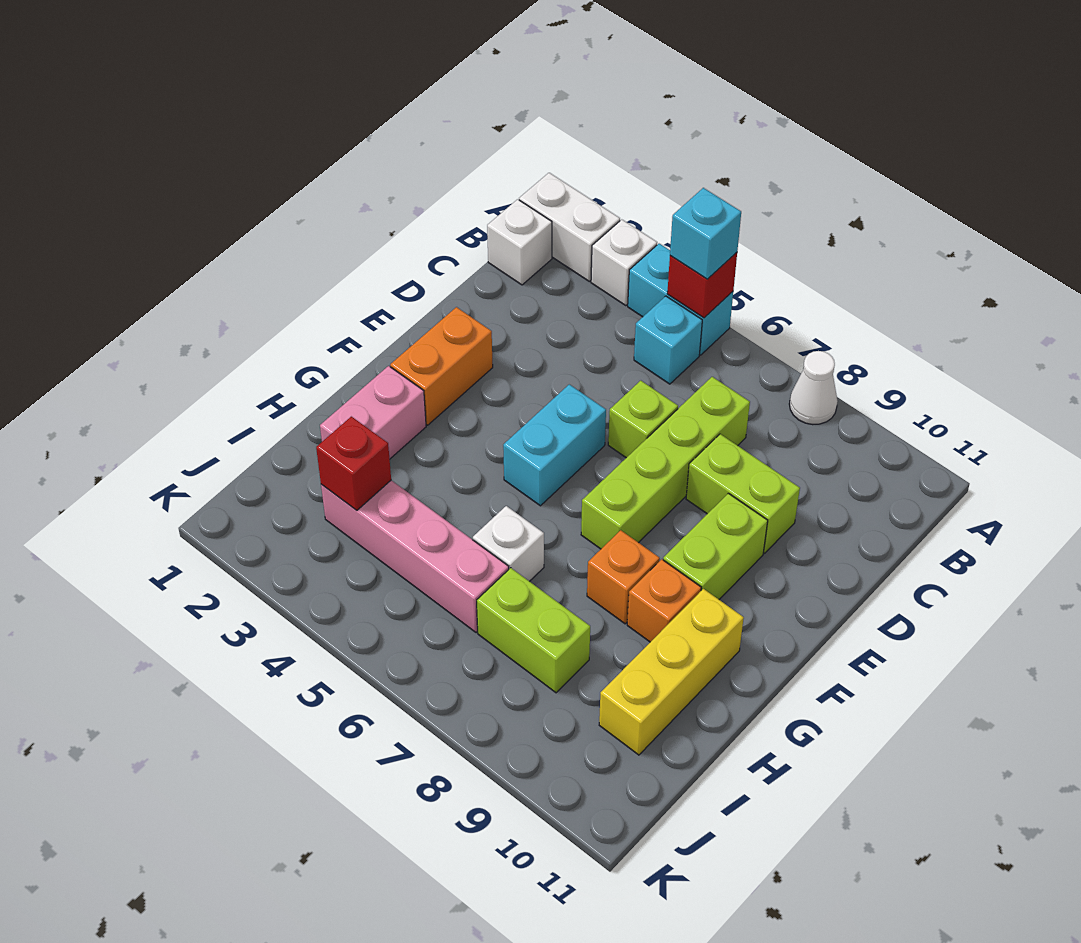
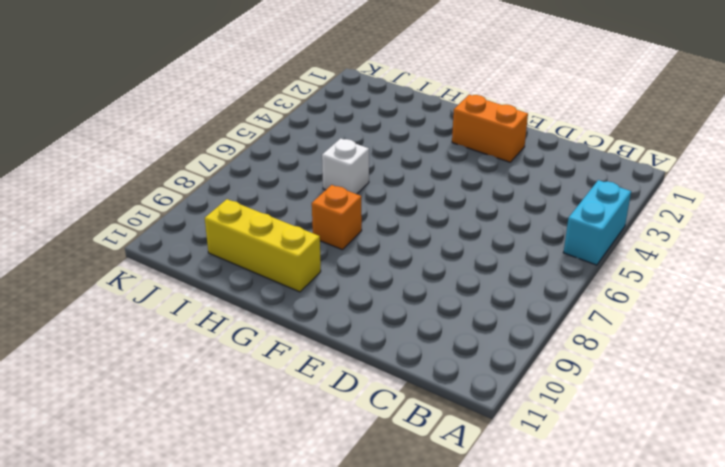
none -> white brick A1:A2 level 1
none -> white brick A3 level 1
none -> white cone A8 level 1

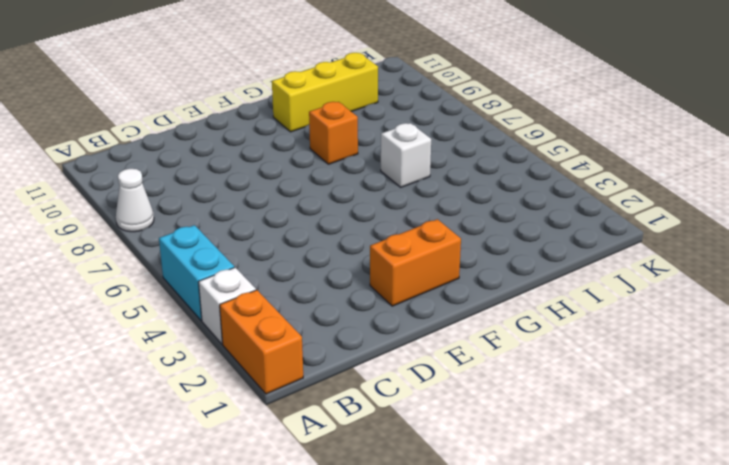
orange brick A1:A2 level 1 -> white brick A1:A2 level 1
none -> white brick B1 level 1
none -> cyan brick B5 level 1
none -> lime brick C7:F7 level 1

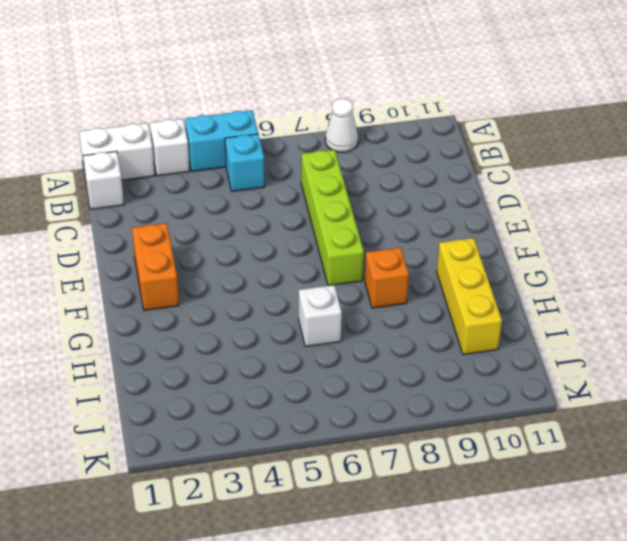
none -> lime brick D6 level 1
none -> lime brick D8:D9 level 1
none -> cyan brick E5:F5 level 1

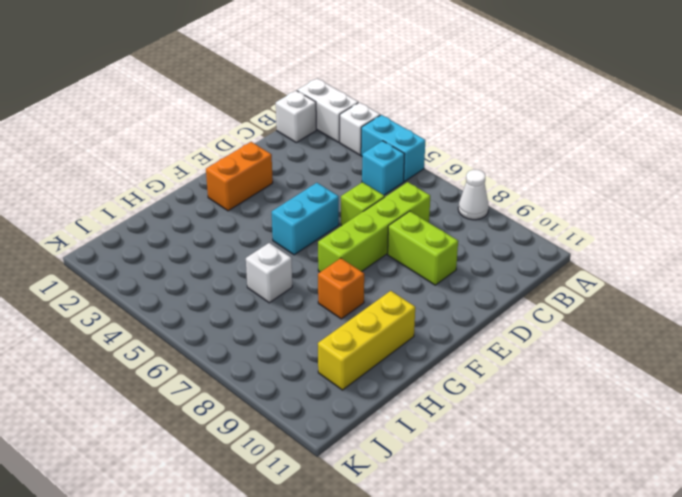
none -> lime brick E9:F9 level 1
none -> pink brick G2:H2 level 1
none -> orange brick G9 level 1

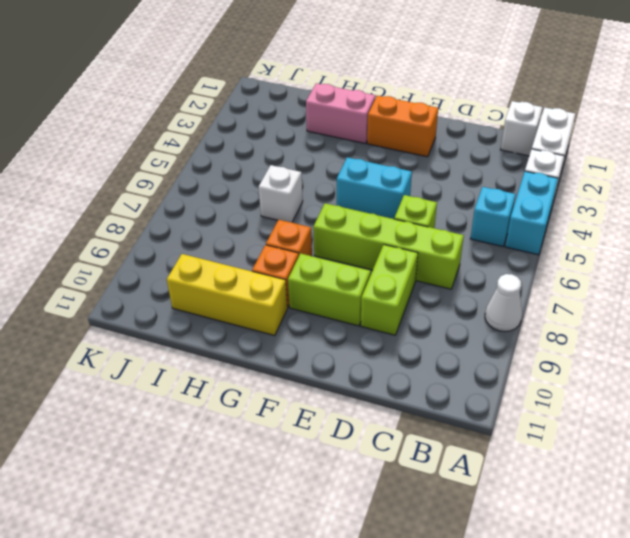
none -> pink brick I3:I6 level 1
none -> lime brick I7:I8 level 1
none -> red brick A5 level 2

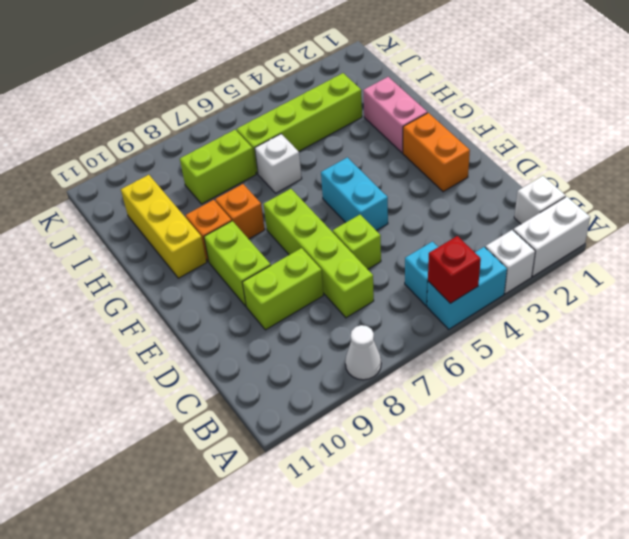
lime brick I3:I6 level 1 -> pink brick I3:I6 level 1
none -> red brick I3 level 2
none -> cyan brick A5 level 3

